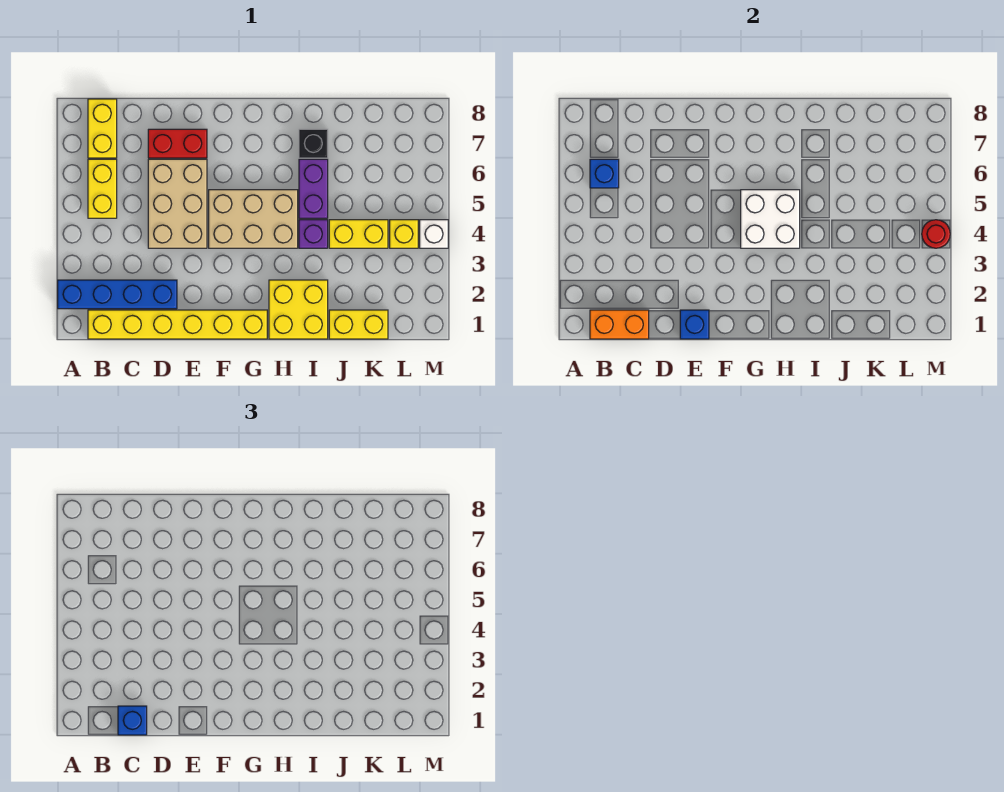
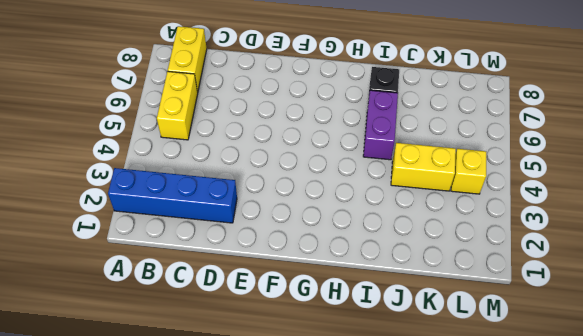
none -> yellow brick B1:G1 level 1
none -> tan brick D4:E6 level 1
none -> red brick D7:E7 level 1

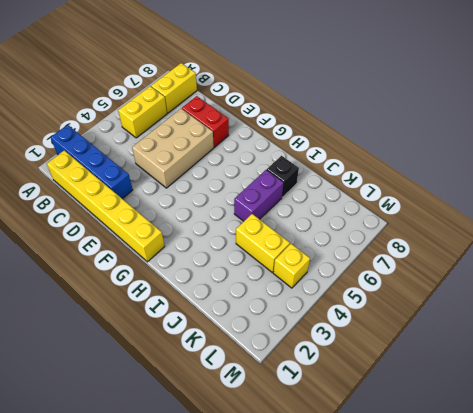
none -> tan brick F4:H5 level 1
none -> yellow brick H1:I2 level 1
none -> purple brick I4 level 1

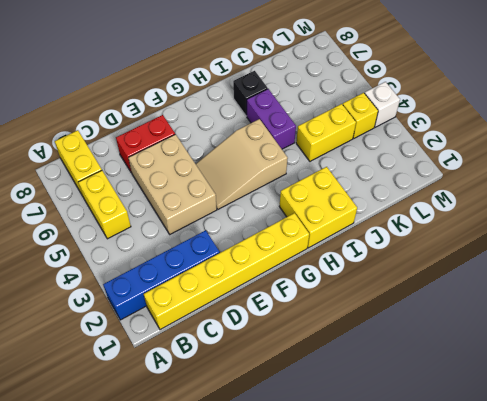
tan slope F4:H5 level 1 top H -> tan brick F4:H5 level 1
none -> purple brick I4 level 1
none -> yellow brick J1:K1 level 1
none -> orange brick B1:C1 level 2

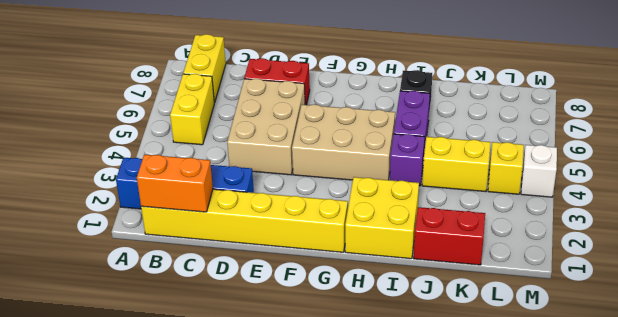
red brick J1:K1 level 1 -> yellow brick J1:K1 level 1
none -> blue brick B6 level 2
none -> blue brick E1 level 2
none -> white brick G4:H5 level 2

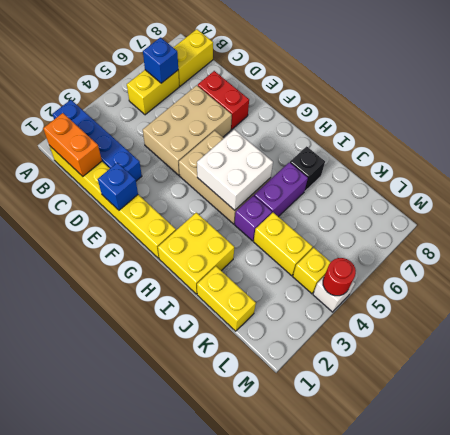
none -> blue brick C1 level 3

